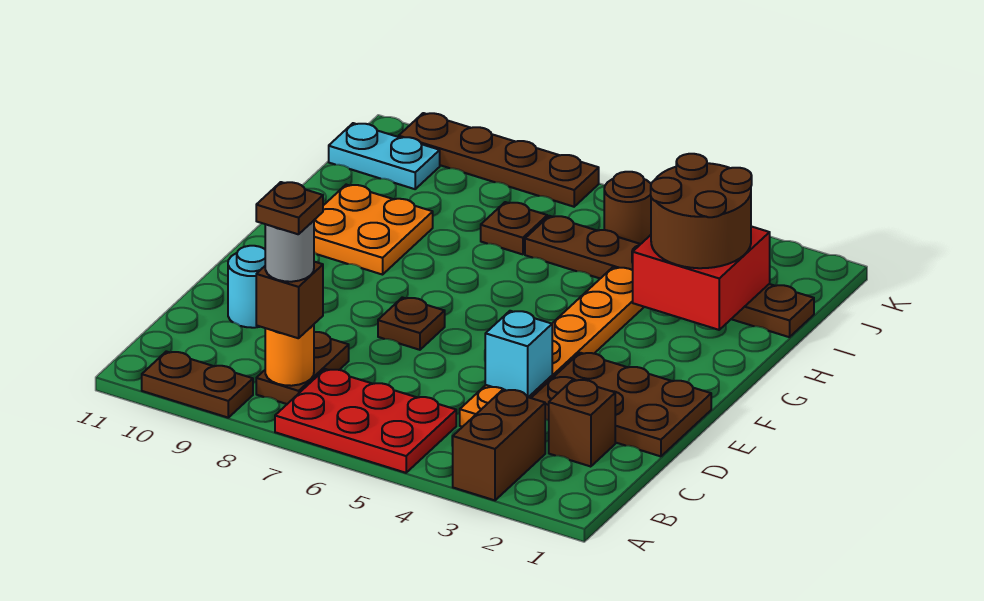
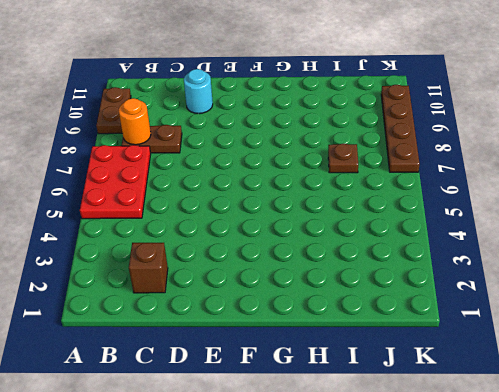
none -> brown brick A3:B3 level 1
none -> orange plate C4:H4 level 1
none -> brown plate D1:E3 level 1

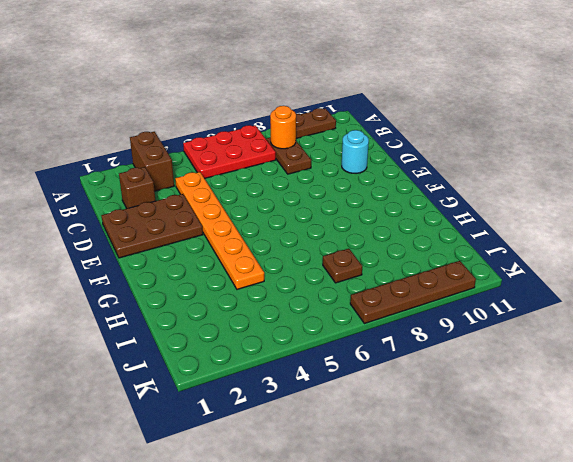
none -> brown plate E7 level 1
none -> orange plate G9:H10 level 1
none -> brown plate I1:I6 level 1

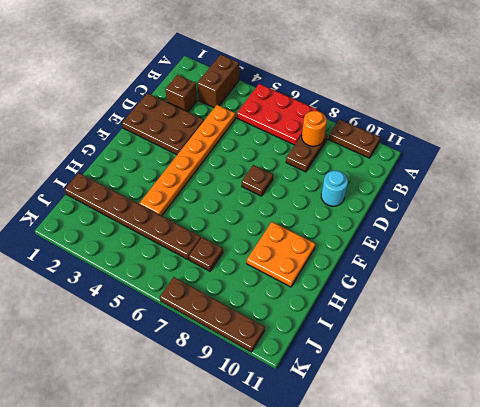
none -> brown round brick J5 level 1
none -> cyan plate J10:J11 level 1
none -> cyan brick D4 level 2

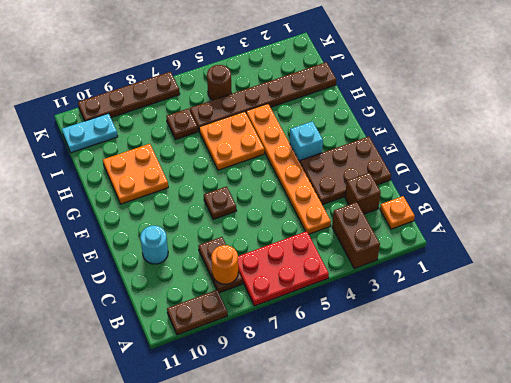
orange plate B1 level 1 -> none
cyan brick F3 level 1 -> cyan brick D4 level 2
orange plate G5:H6 level 1 -> none
none -> red brick H2:I3 level 2
none -> brown brick B8 level 3
none -> brown round brick H2:I3 level 3

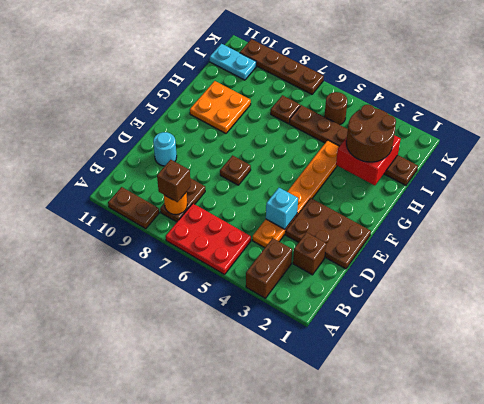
none -> grey round brick B8 level 4
none -> brown plate B8 level 5

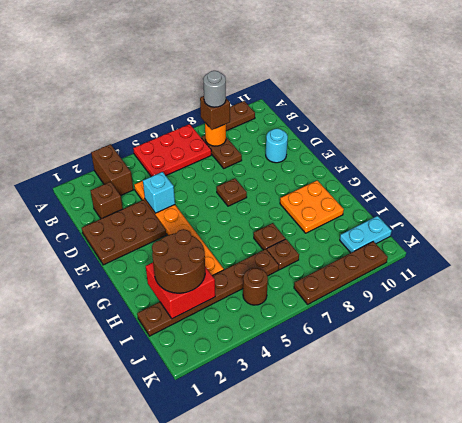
brown plate H7 level 1 -> brown plate B8 level 5

